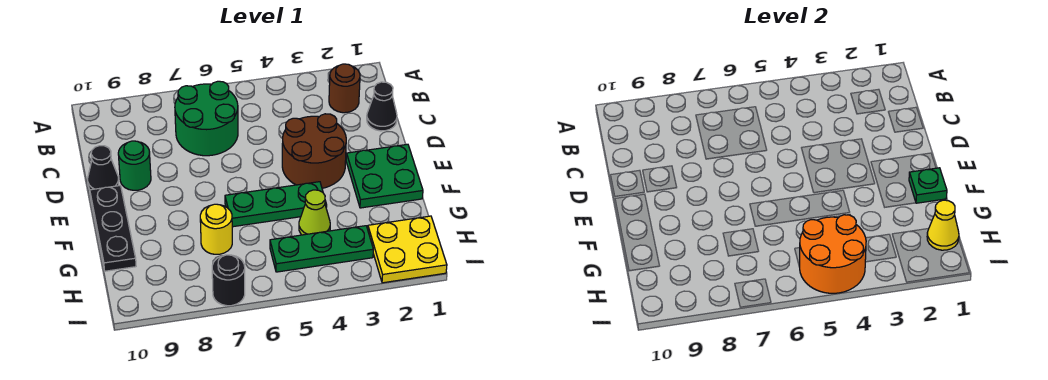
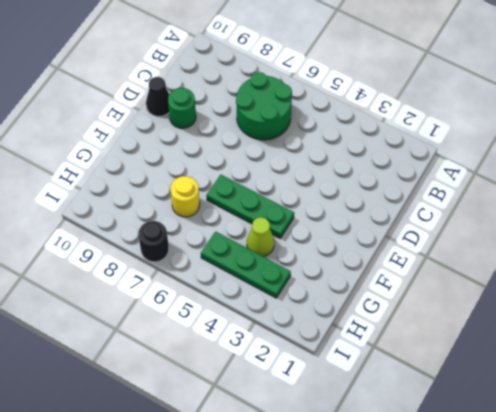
none -> brown round brick B2 level 1
none -> black cone C1 level 1
none -> brown round brick D3:E4 level 1

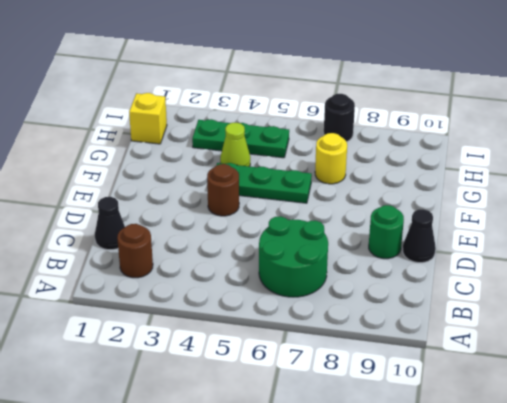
brown round brick E4 level 1 -> brown round brick D3:E4 level 1
yellow brick H1 level 1 -> yellow plate H1:I2 level 1
none -> green plate E1:F2 level 1
none -> black plate E10:G10 level 1
none -> green plate F1 level 2

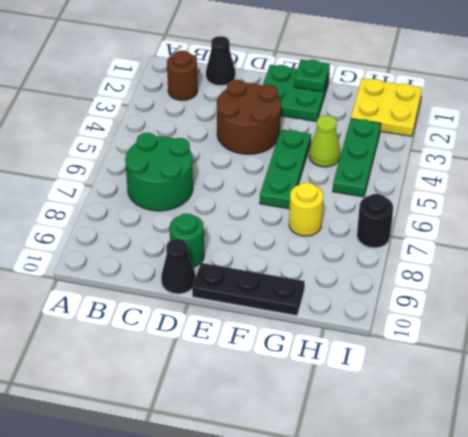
none -> yellow cone H1 level 2
none -> orange round brick H4:I5 level 2

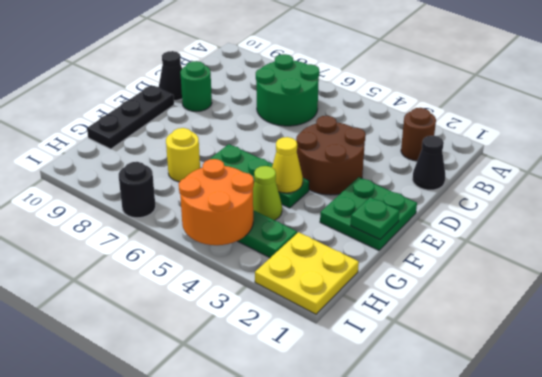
yellow cone F4 level 2 -> yellow cone H1 level 2

